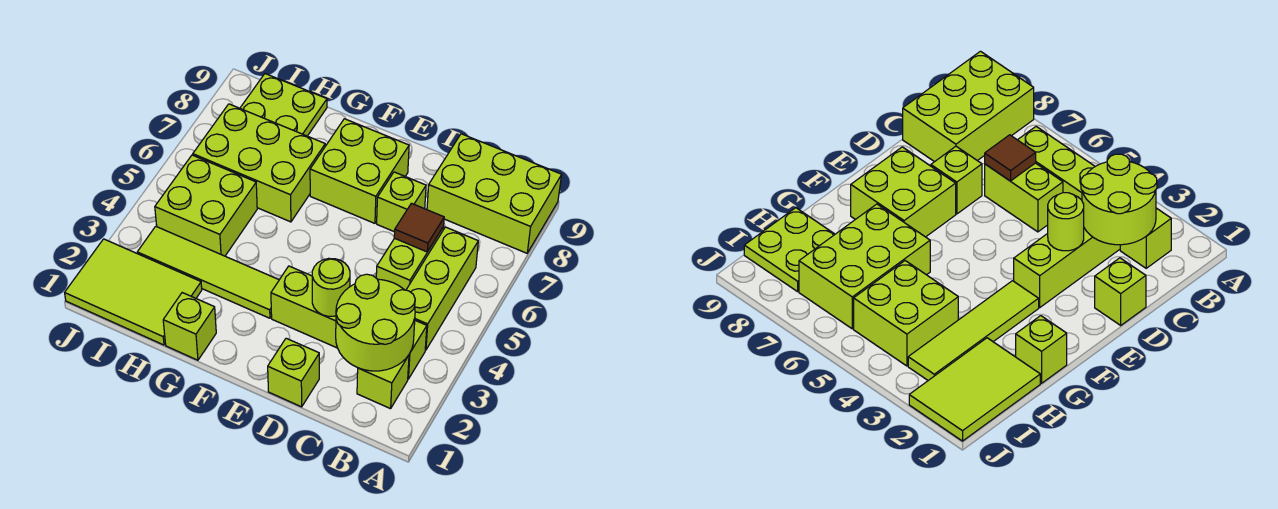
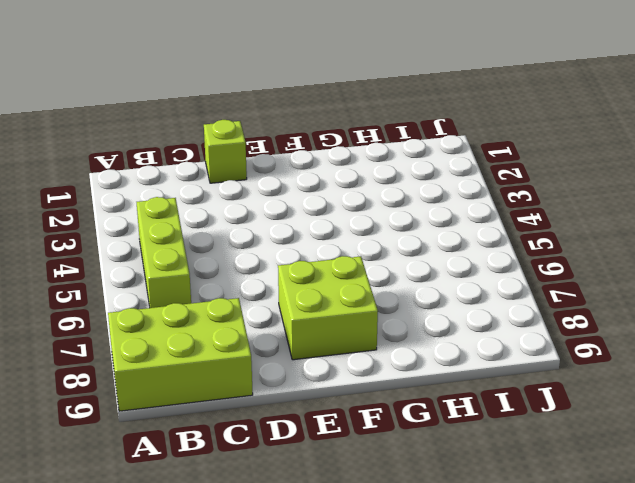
none -> lime brick B2 level 1
none -> lime brick B3:E3 level 1
none -> lime brick C5:C6 level 1

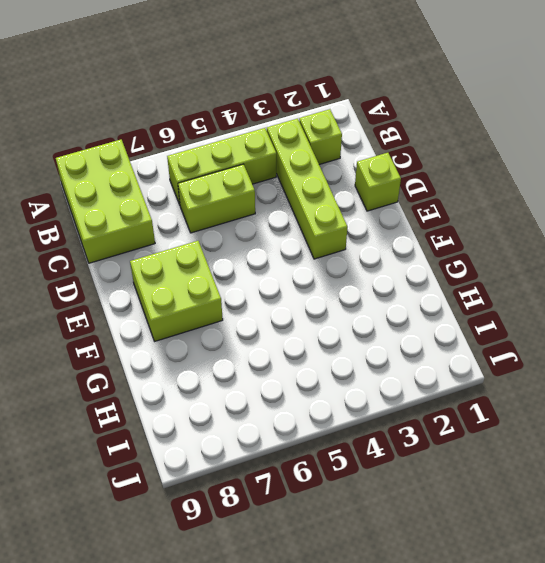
none -> lime brick D7 level 1
none -> lime tile F3:I3 level 1
none -> lime brick G1 level 1

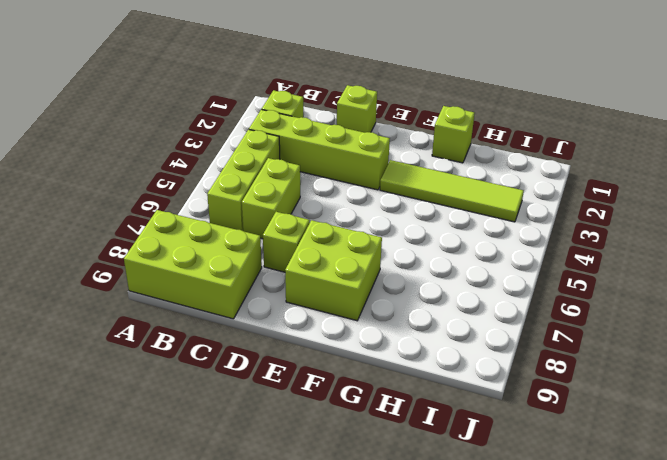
none -> lime brick G6:I7 level 1
none -> lime tile H1:J2 level 1
none -> lime brick H4:I5 level 1

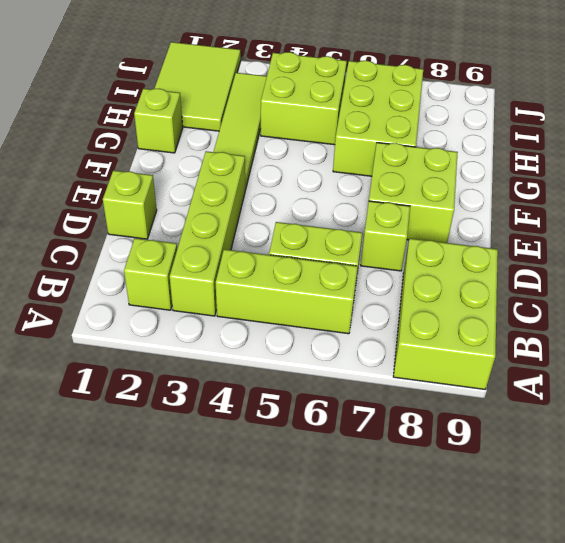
none -> lime plate H8:I9 level 1
none -> lime round brick B2:C3 level 2
none -> brown tile C6 level 2

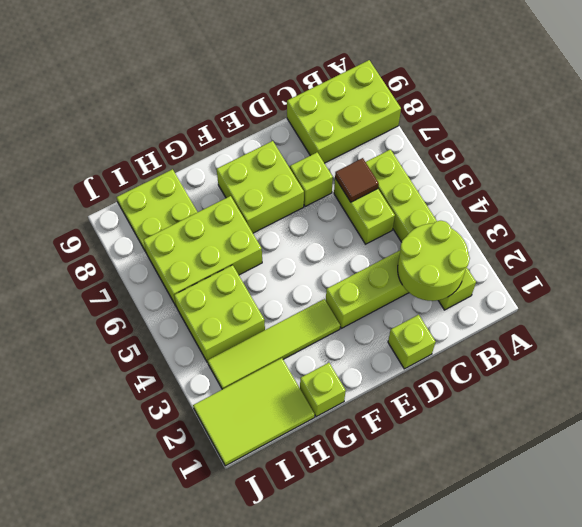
none -> lime round brick D3 level 2

